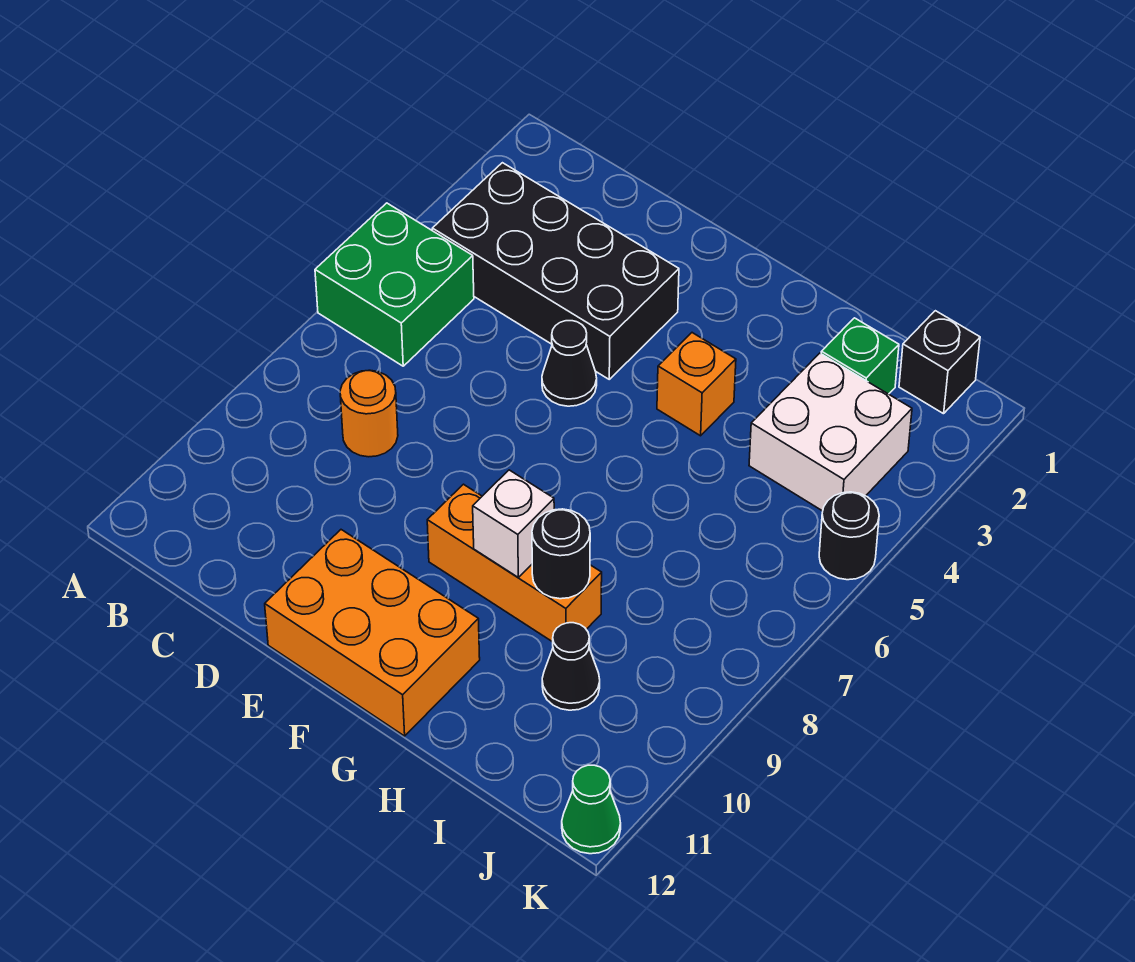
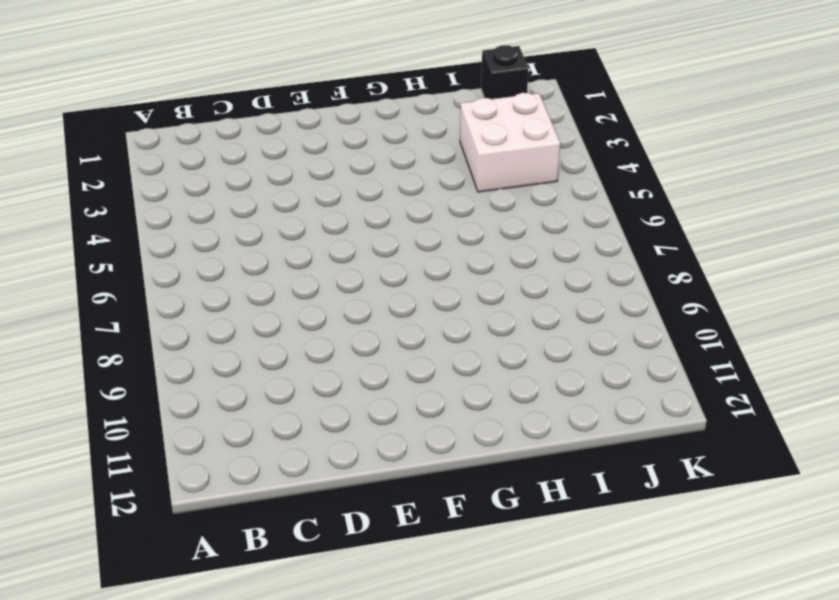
none -> green brick A5:B6 level 1
none -> black brick B3:E4 level 1
none -> orange round brick C8 level 1

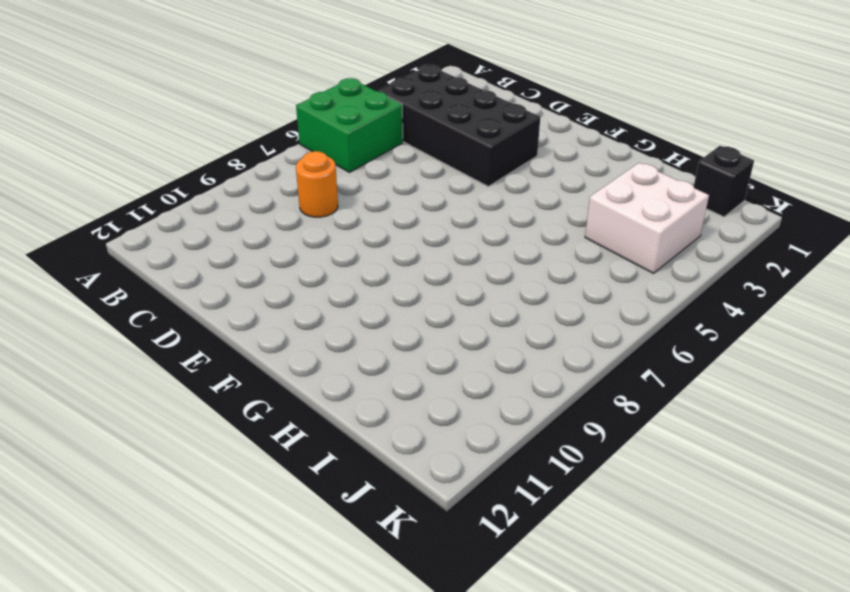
none -> black cone E5 level 1
none -> orange brick E11:G12 level 1
none -> orange brick F9:H9 level 1

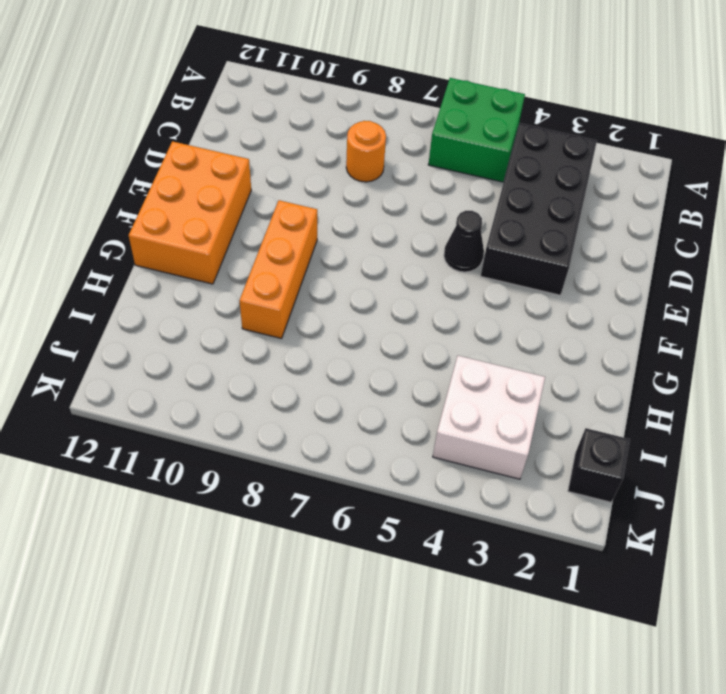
none -> orange brick G4 level 1
none -> green brick I2 level 1
none -> black cone I10 level 1

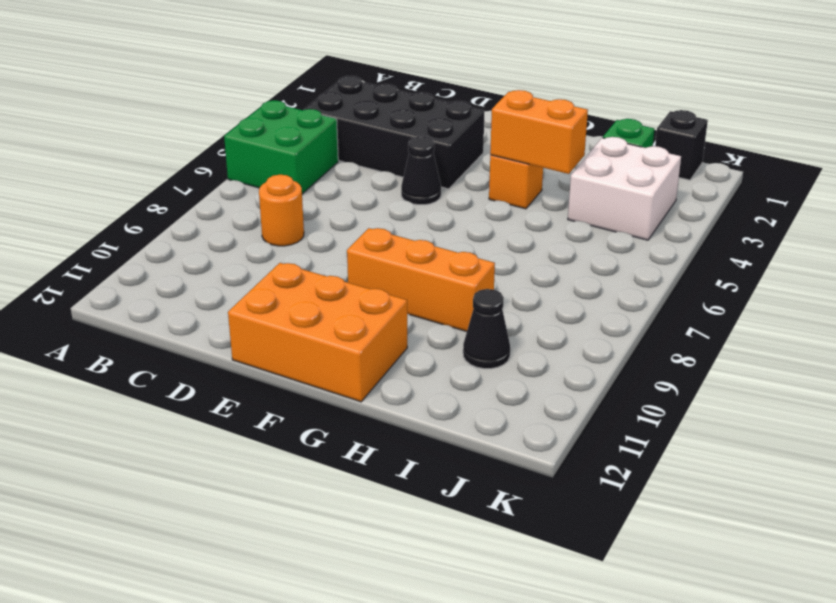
orange brick G4:H4 level 2 -> none
none -> black round brick K5 level 1
none -> green cone K12 level 1
none -> white brick G9 level 2

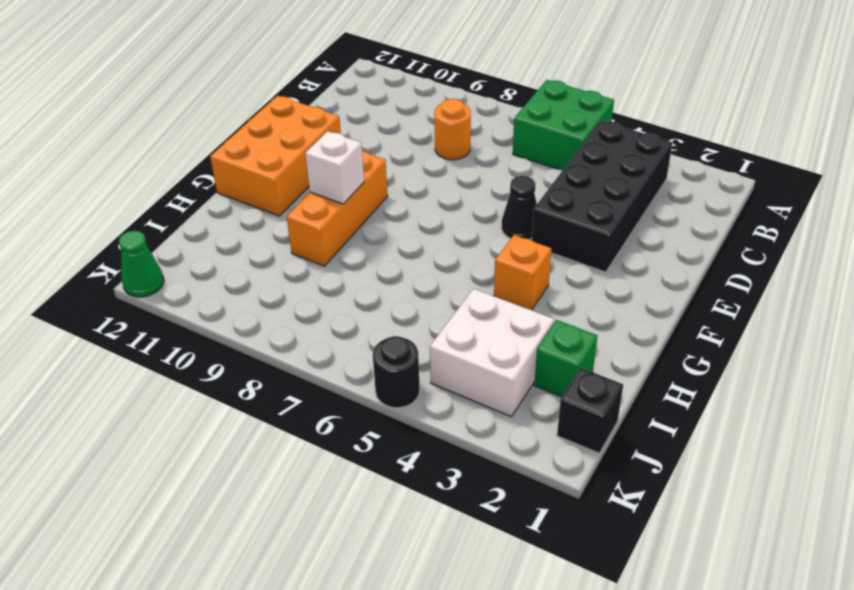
none -> black cone I10 level 1
none -> black round brick H9 level 2

